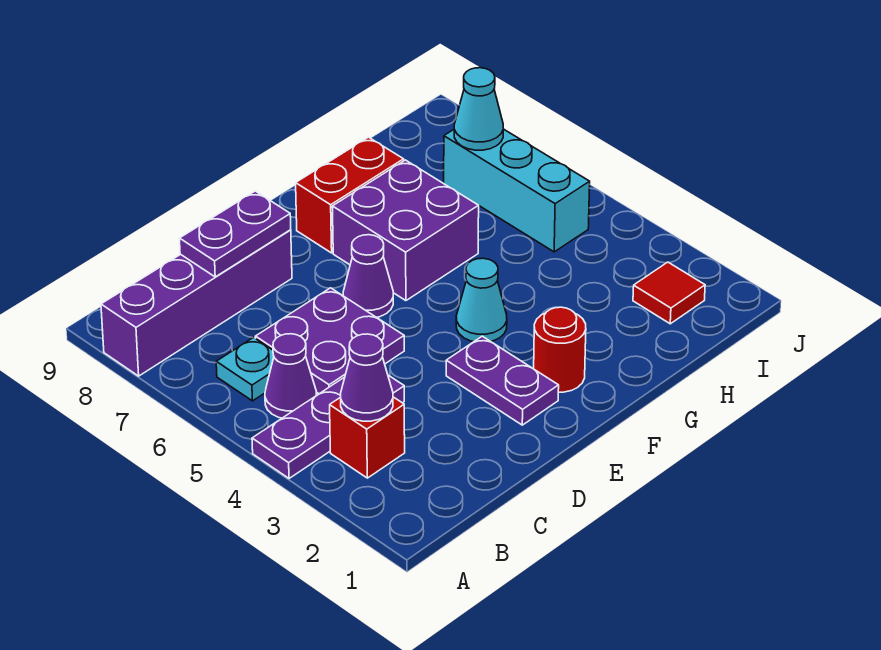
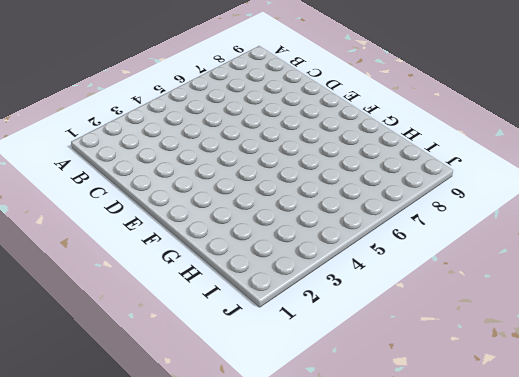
none -> purple plate A4:C4 level 1
none -> purple brick A8:D8 level 1
none -> red brick B3 level 1

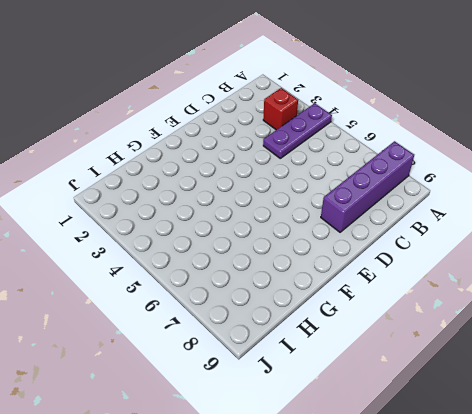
none -> purple cone B5 level 1
none -> cyan plate B6 level 1
none -> purple plate C5:D6 level 1

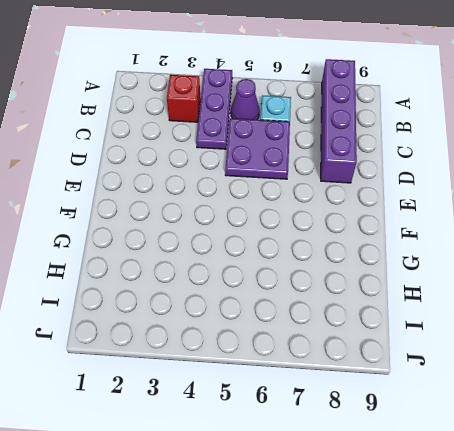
none -> purple plate E2:E3 level 1
none -> purple cone E6 level 1
none -> red round brick F2 level 1

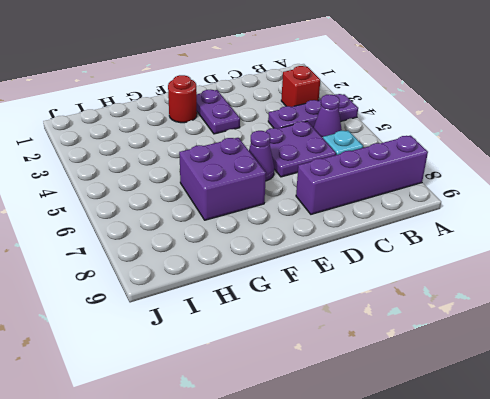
none -> cyan cone F4 level 1
none -> red brick F8:G8 level 1
none -> red tile I2 level 1

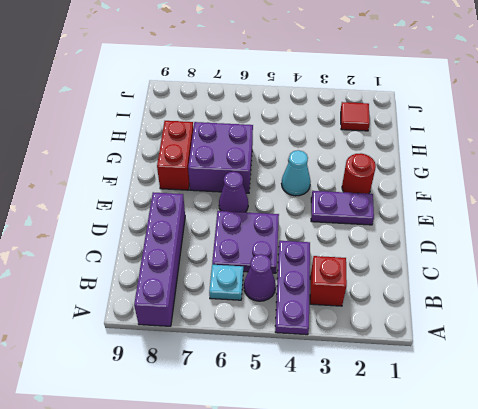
none -> cyan brick I5:I7 level 1
none -> purple cone B3 level 2
none -> purple plate C8:D8 level 2

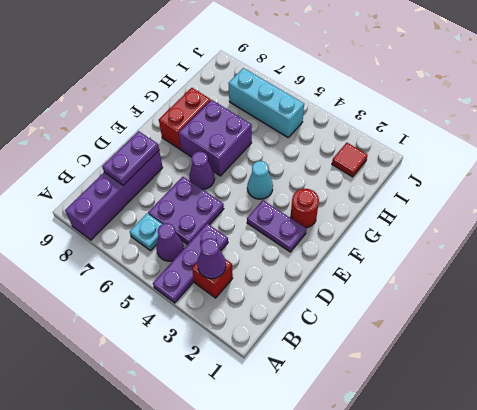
none -> cyan cone I7 level 2

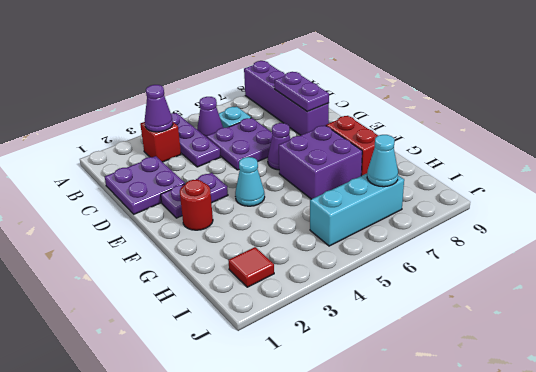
purple plate C1:D2 level 1 -> none

